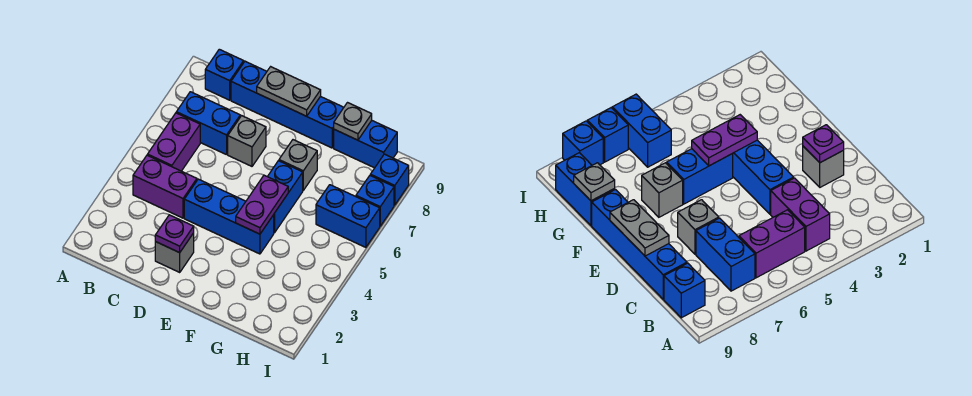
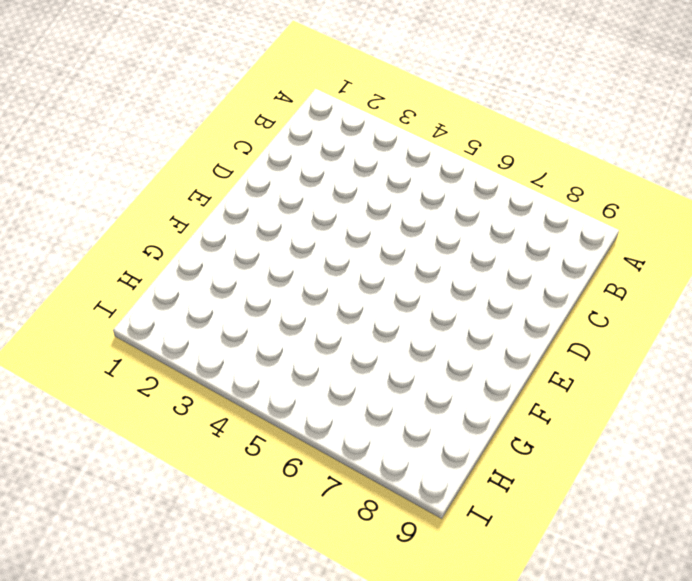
none -> purple brick B4:C4 level 1
none -> purple brick B5:B6 level 1
none -> blue brick B7:C7 level 1

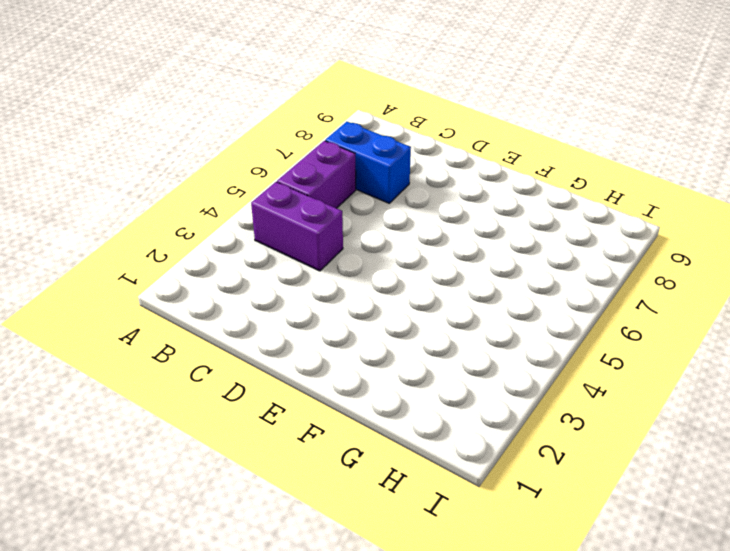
none -> blue brick B9 level 1
none -> blue brick C9:F9 level 1
none -> grey brick D2 level 1

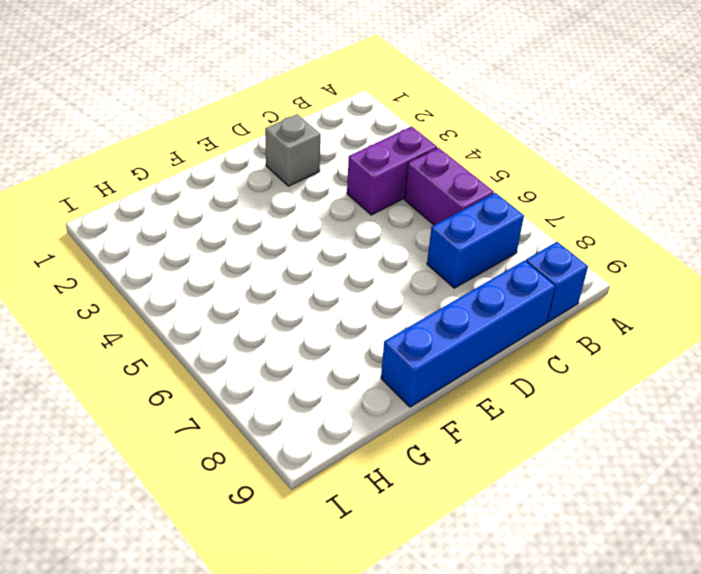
none -> blue brick D4:F4 level 1
none -> grey brick D7 level 1
none -> blue brick F5:F6 level 1

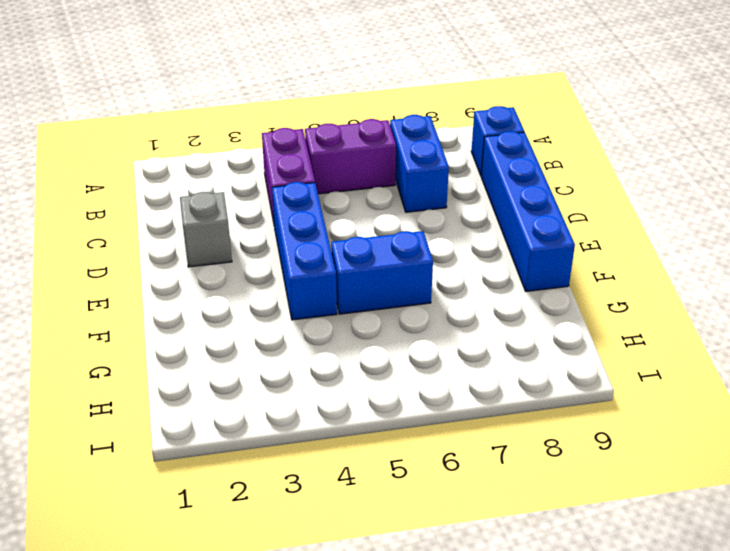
none -> grey brick D7 level 1
none -> grey brick F7 level 1
none -> blue brick G9:H9 level 1

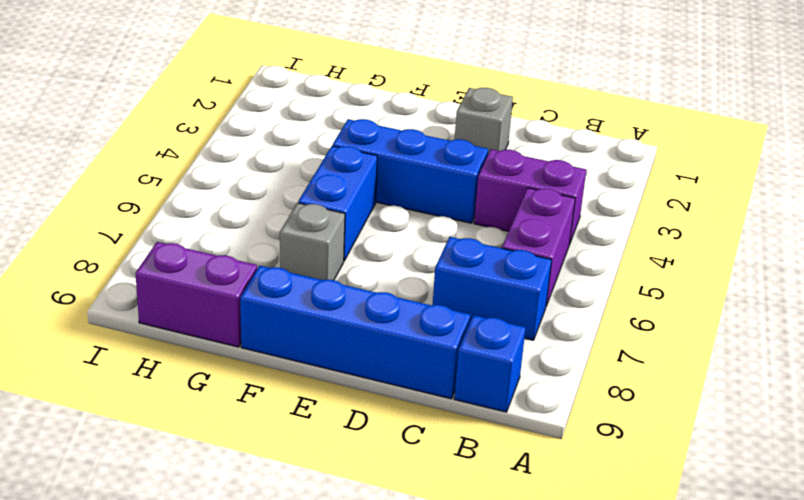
purple brick G9:H9 level 1 -> blue brick G9:H9 level 1
none -> grey brick D7 level 1
none -> blue brick H6:I6 level 1
none -> blue brick I7 level 1

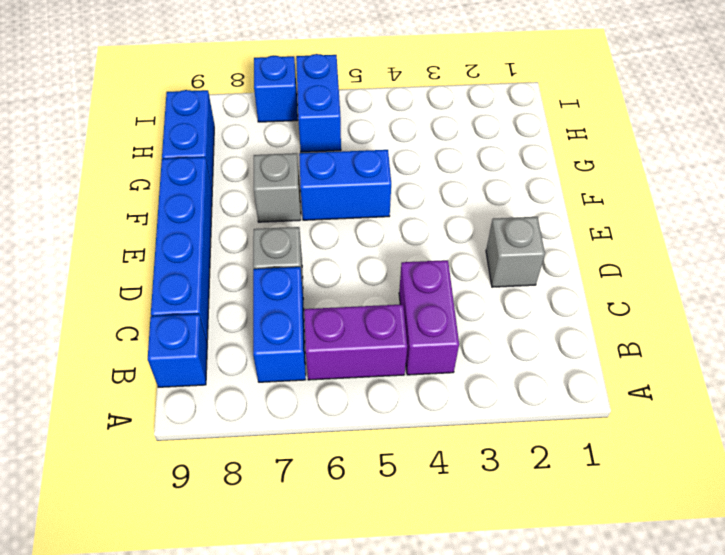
none -> blue brick D4:F4 level 1
none -> blue brick I8 level 1
none -> purple plate D2 level 2

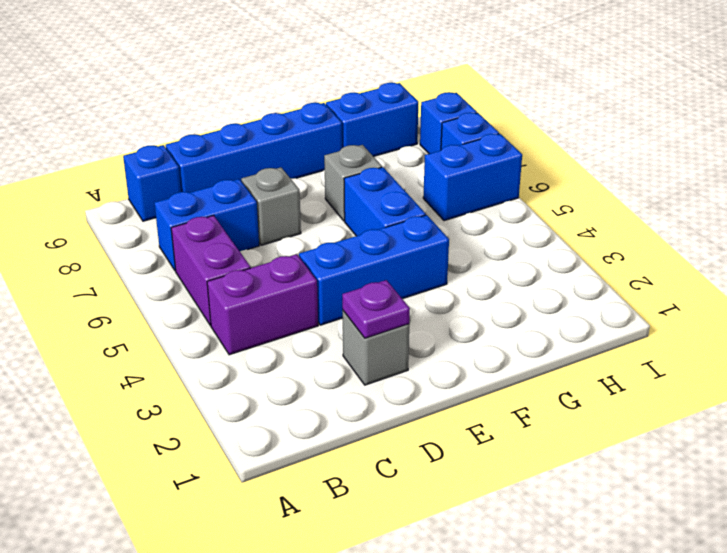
none -> grey plate D9:E9 level 2
none -> purple plate F4:F5 level 2
none -> grey plate G9 level 2

